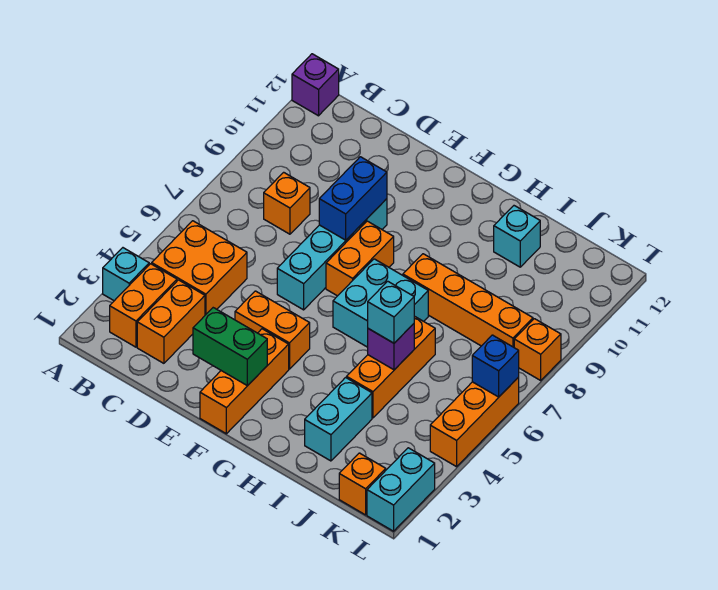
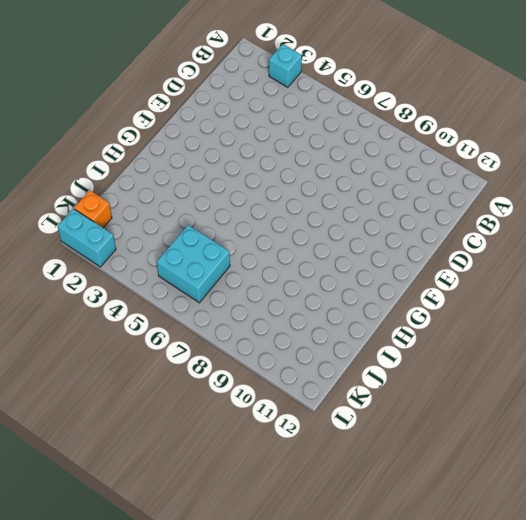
cyan brick J5:K6 level 1 -> cyan brick G6:H7 level 1
none -> purple brick A12 level 1
none -> orange brick B2:B3 level 1
none -> orange brick B4:C5 level 1

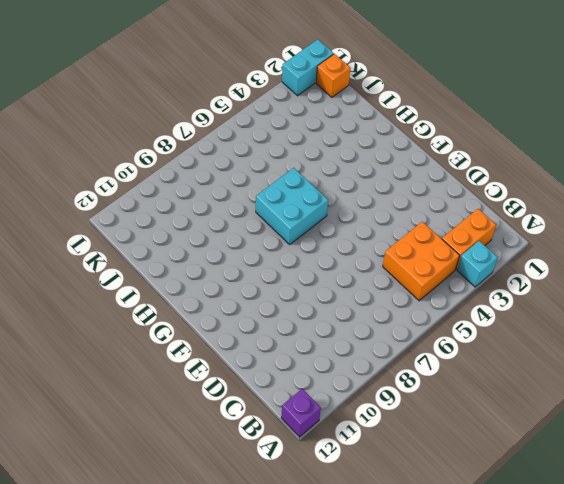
none -> orange brick C2:C3 level 1
none -> orange brick C8 level 1
none -> orange brick E4:F4 level 1

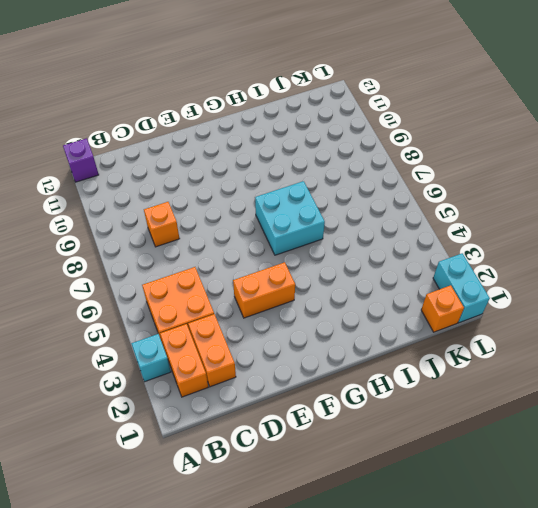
none -> cyan brick E6:E9 level 1
none -> orange brick F1:F3 level 1
none -> orange brick F7:F8 level 1

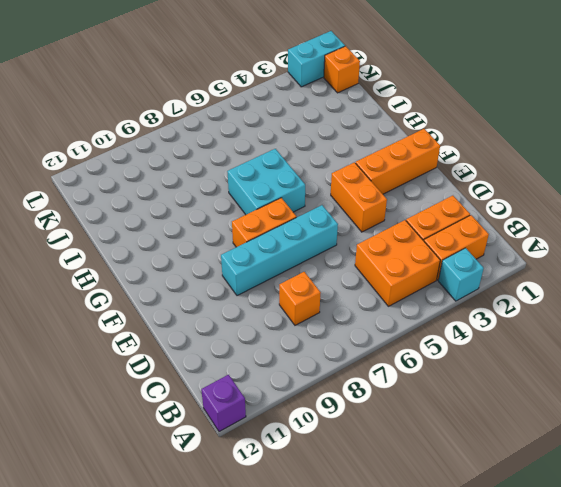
none -> orange brick H8:K8 level 1
none -> cyan brick I2:I3 level 1
none -> orange brick I4:I6 level 1

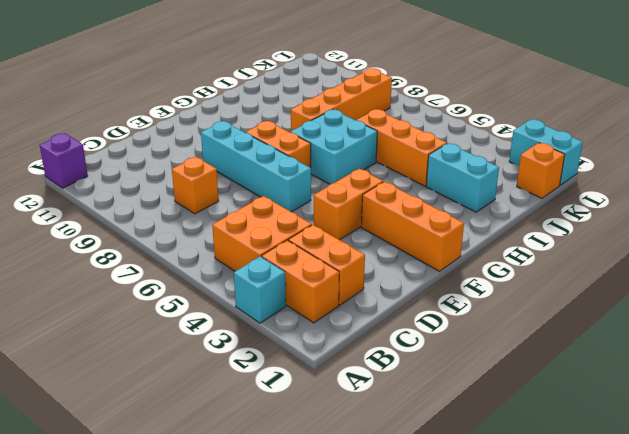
none -> cyan brick I11 level 1
none -> orange brick L4:L6 level 1
none -> orange brick L8 level 1

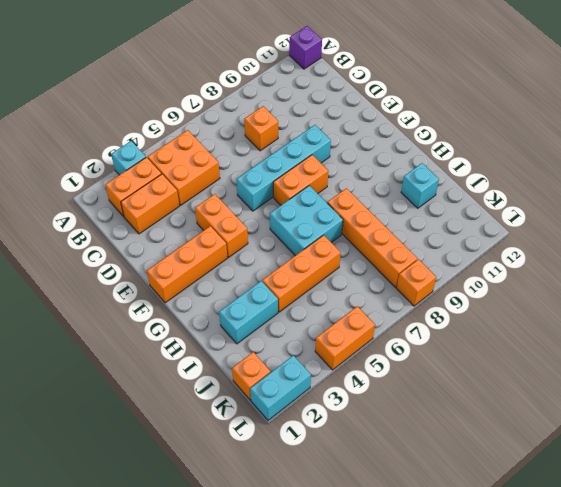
orange brick L4:L5 level 1 -> orange brick L4:L6 level 1
none -> green brick E2:F2 level 2
none -> blue brick E8:E9 level 2
none -> purple brick I5 level 2

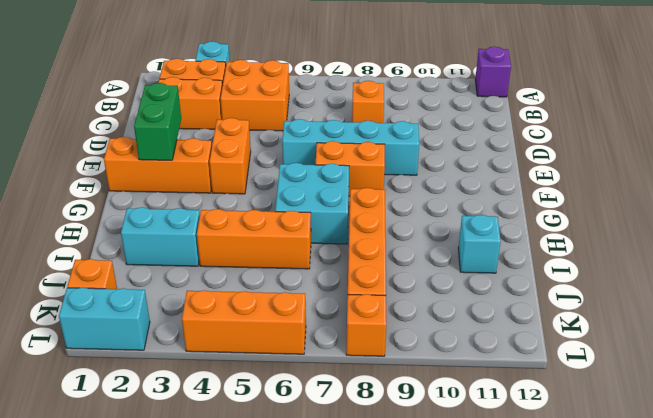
none -> blue brick E8:E9 level 2
none -> purple brick I5 level 2
none -> blue brick L6 level 2

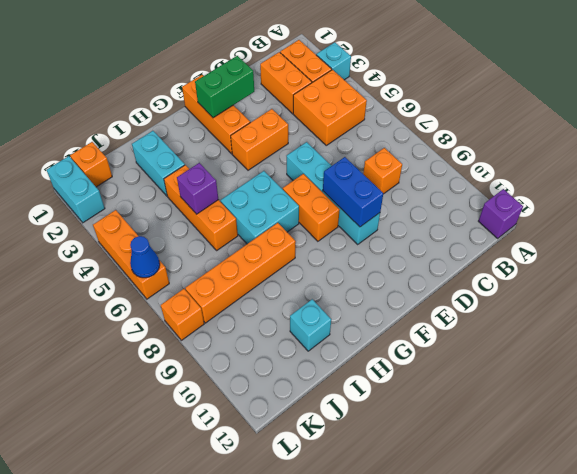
blue cone L6 level 2 -> blue brick L6 level 2
none -> cyan brick I5 level 3

